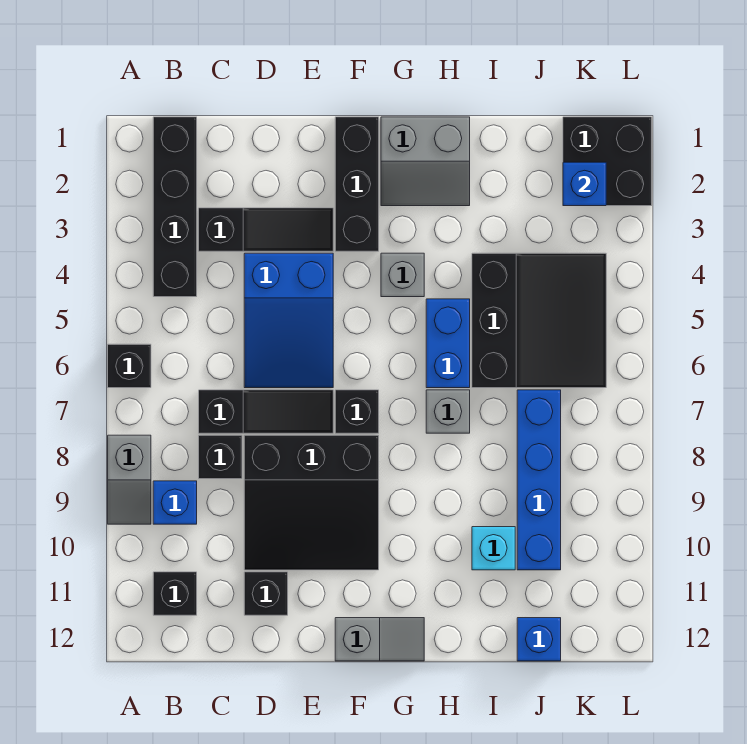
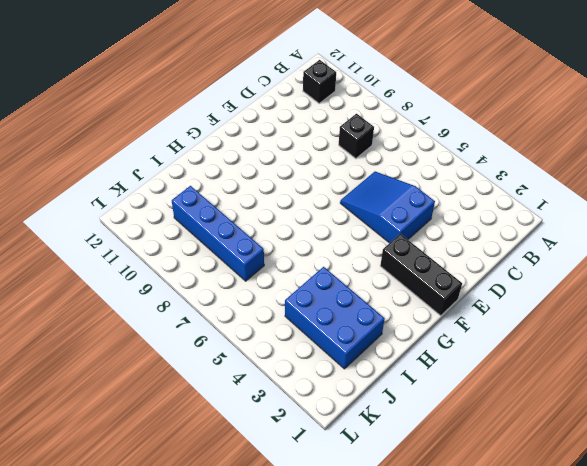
blue brick I2:J4 level 1 -> black slope I4:K6 level 1 top I
none -> black brick A6 level 1
none -> grey slope A8:A9 level 1 top 8
none -> black brick B1:B4 level 1

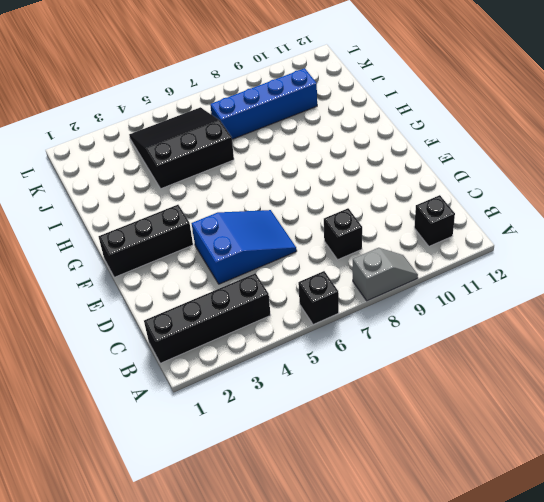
none -> blue brick B9 level 1
none -> black slope C3:E3 level 1 top C
none -> black slope C7:E7 level 1 top C

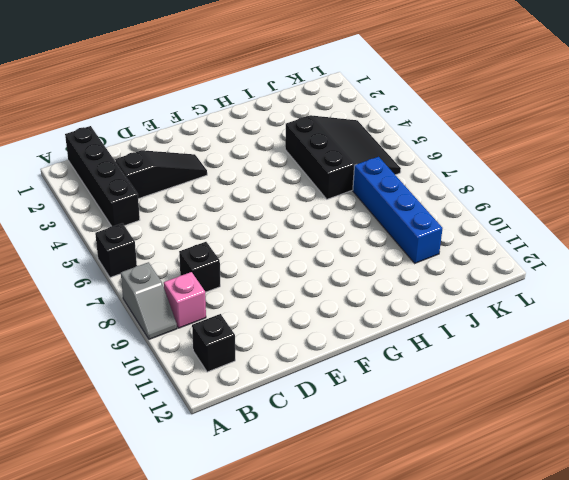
pink brick B9 level 1 -> blue brick B9 level 1
none -> black slope C7:E7 level 1 top C
none -> blue slope D4:E6 level 1 top 4
none -> black slope D8:F10 level 1 top 8

